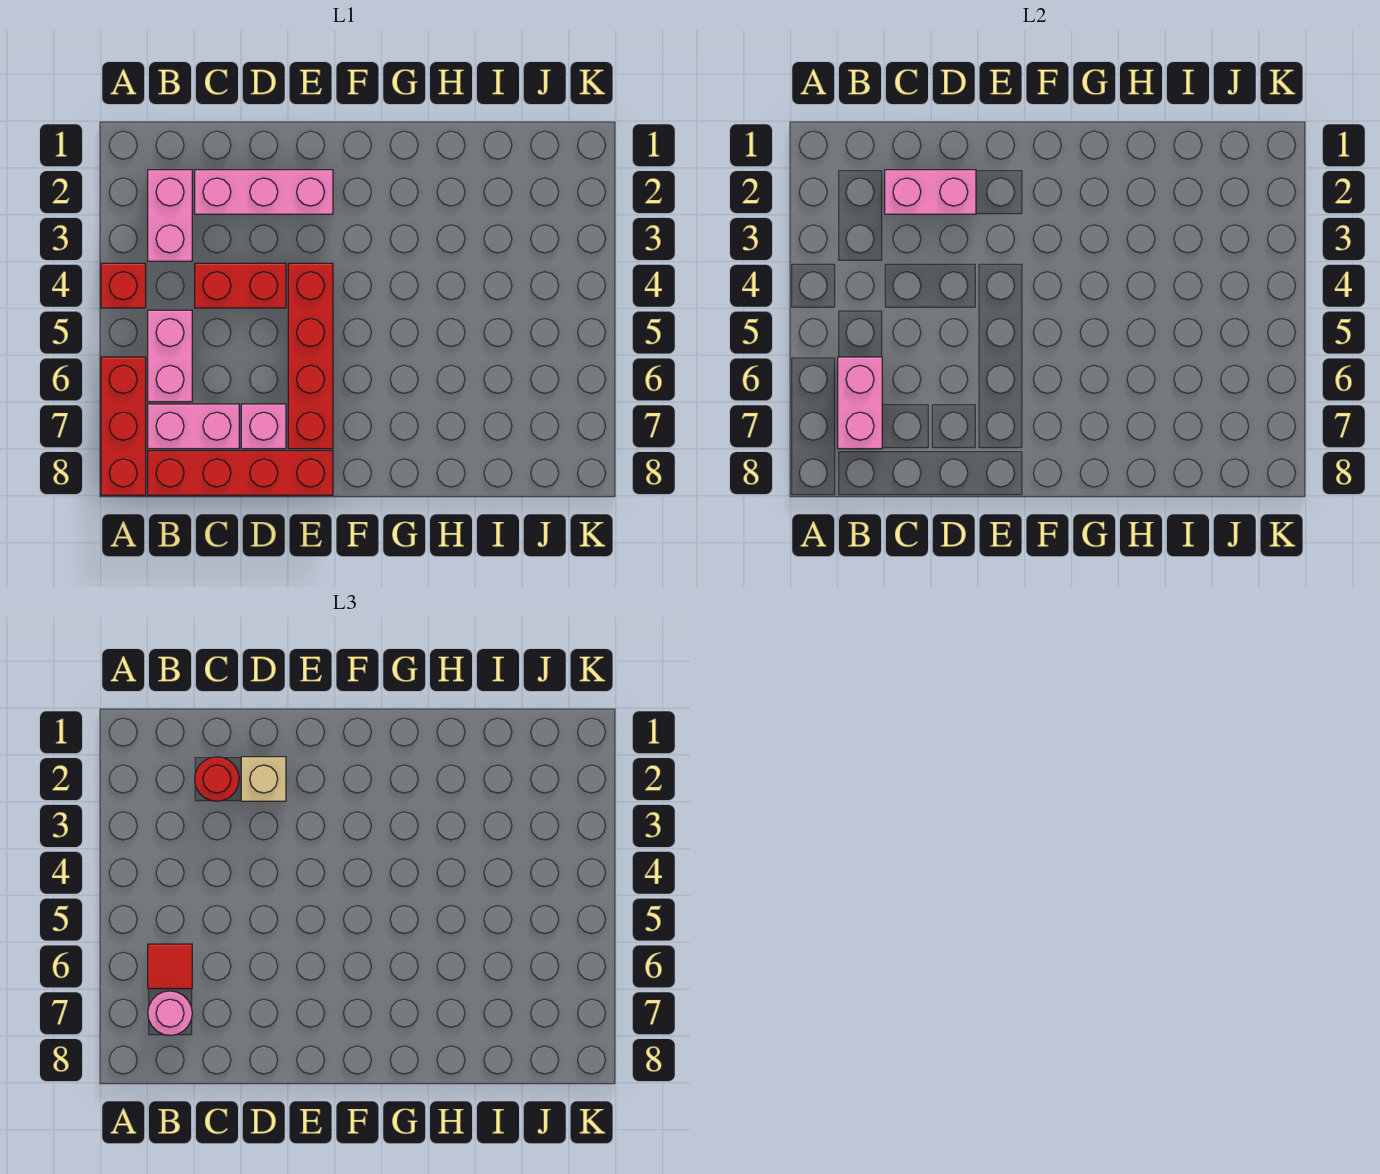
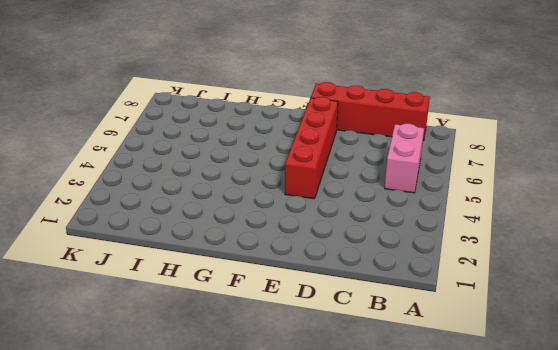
none -> red brick A4 level 1
none -> red brick A6:A8 level 1
none -> pink brick B2:B3 level 1

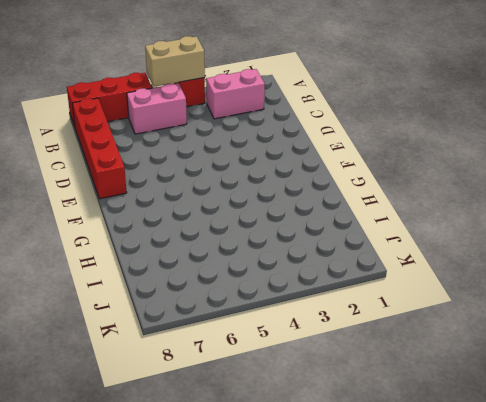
tan brick A4:A5 level 2 -> none
none -> pink brick B7:C7 level 1
none -> pink brick C2:E2 level 1
none -> red brick C4:D4 level 1

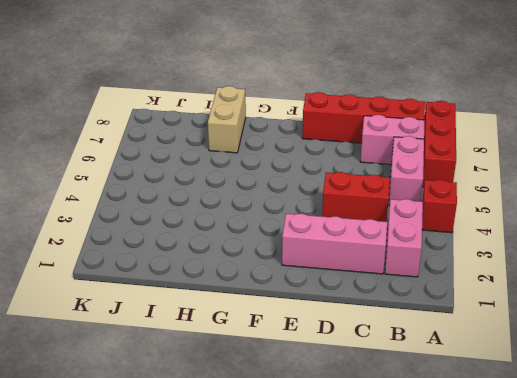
tan brick H7:H8 level 1 -> none
none -> pink brick D7 level 1
none -> red brick E4:E7 level 1
none -> pink brick B6:B7 level 2

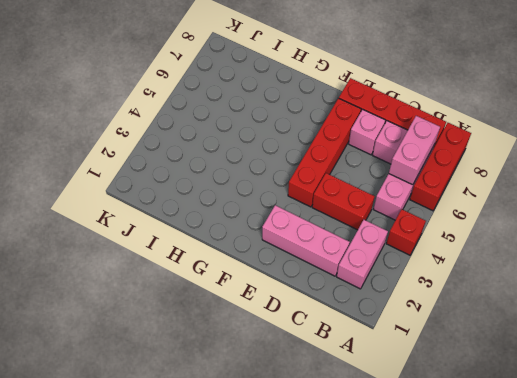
none -> pink brick C2:D2 level 2
none -> red tile B6 level 3
none -> pink round brick B7 level 3

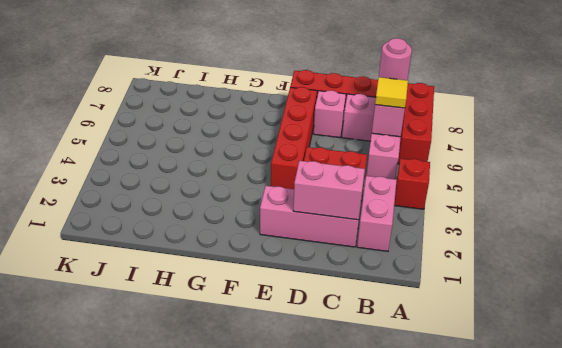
yellow tile B6 level 3 -> red tile B6 level 3
none -> red round brick C2 level 3
none -> tan brick D2 level 3

